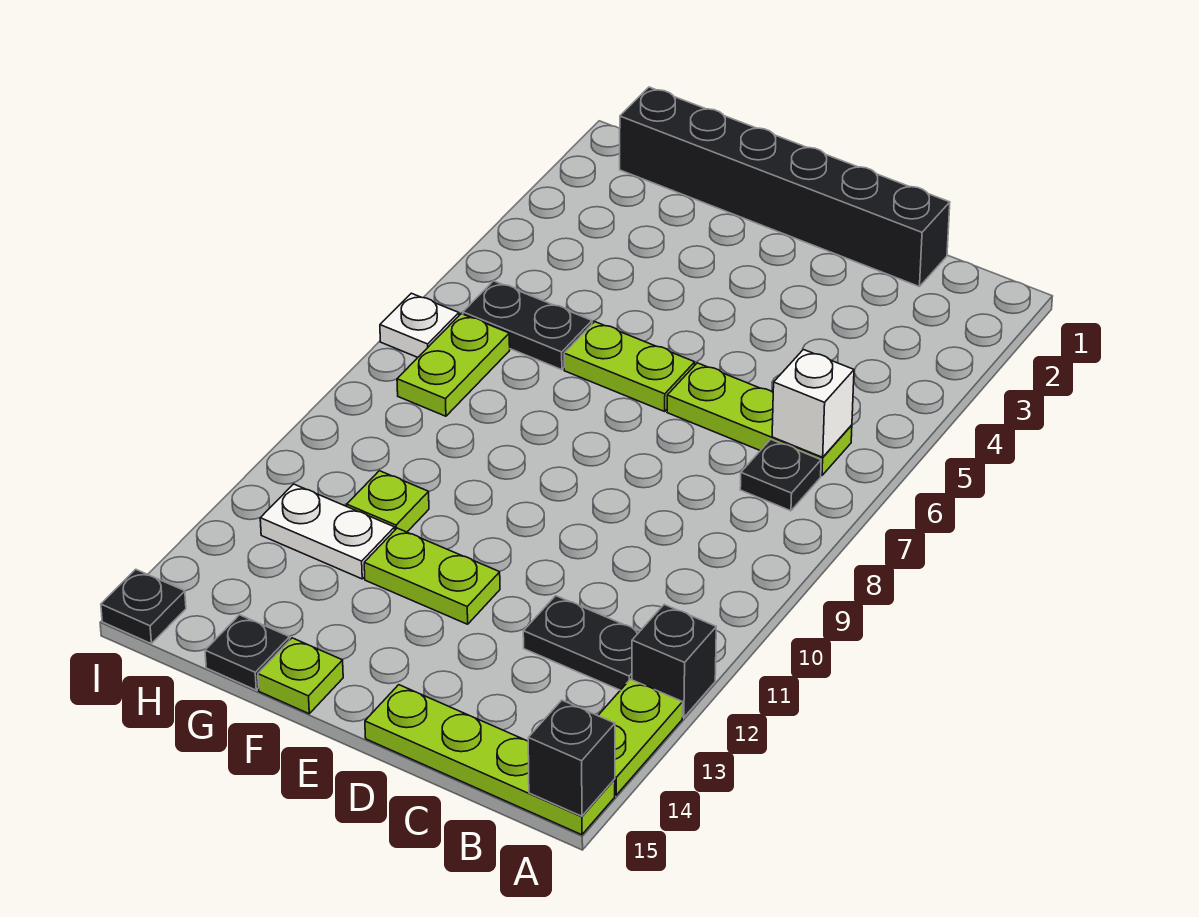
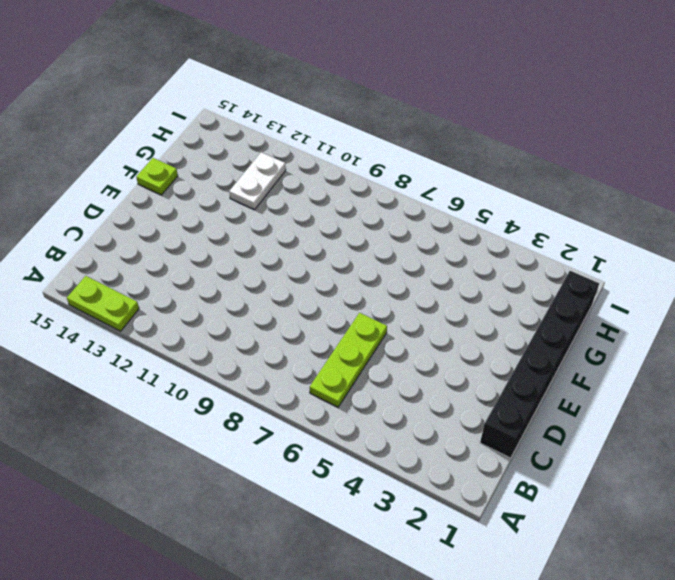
none -> black brick A12 level 1
none -> lime plate A15:D15 level 1
none -> black plate B7 level 1

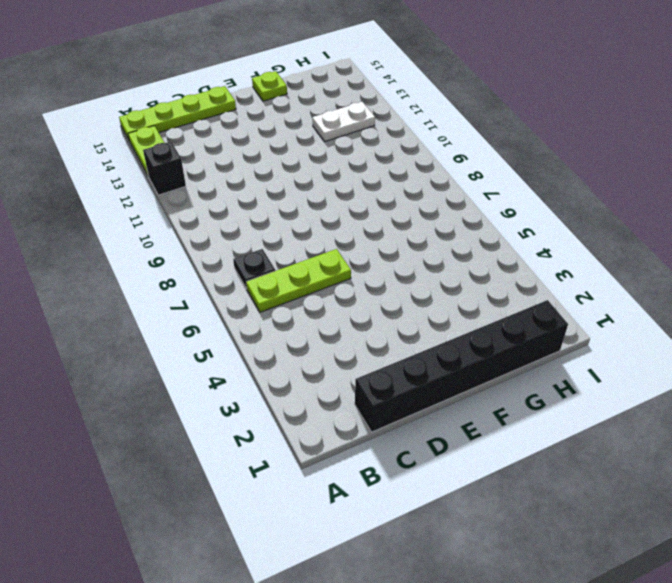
none -> black plate B12:C12 level 1
none -> lime plate E6:F6 level 1
none -> lime plate E12:F12 level 1

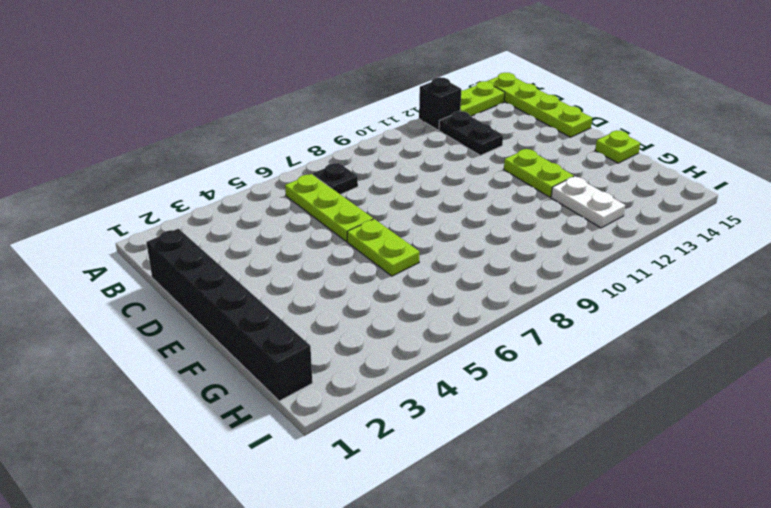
none -> black plate G6:H6 level 1
none -> lime plate G11 level 1
none -> black plate G15 level 1

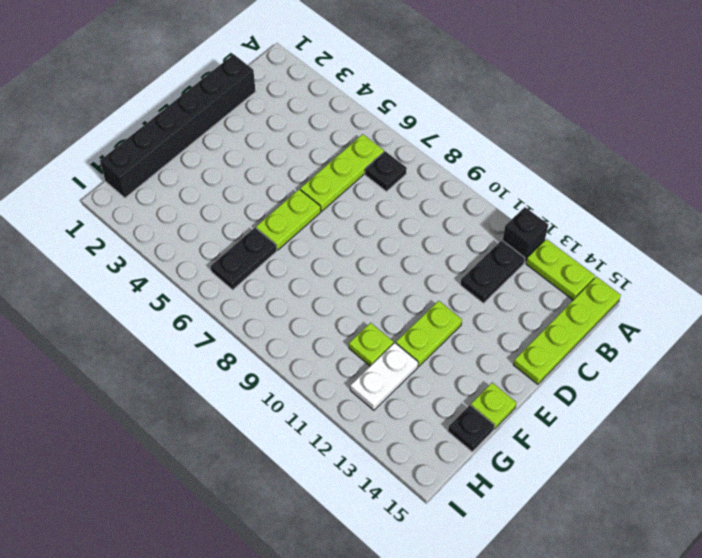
none -> lime plate H7:H8 level 1
none -> white plate I7 level 1
none -> black plate I15 level 1

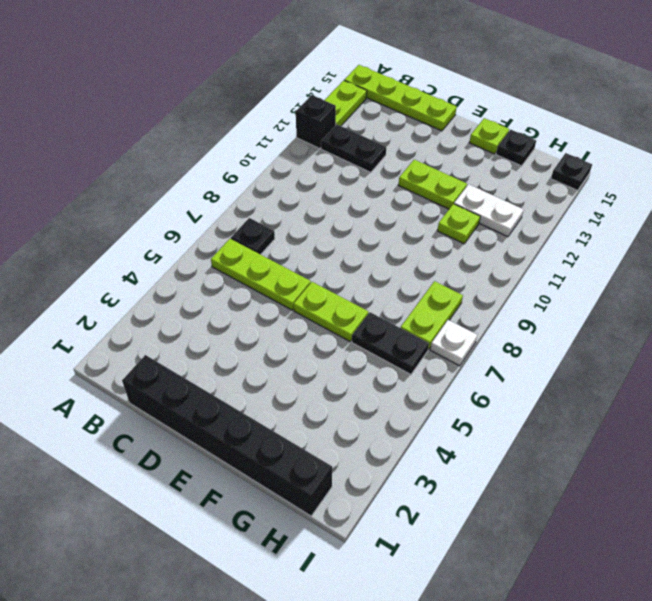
none -> black brick A15 level 2
none -> white brick B6 level 2

